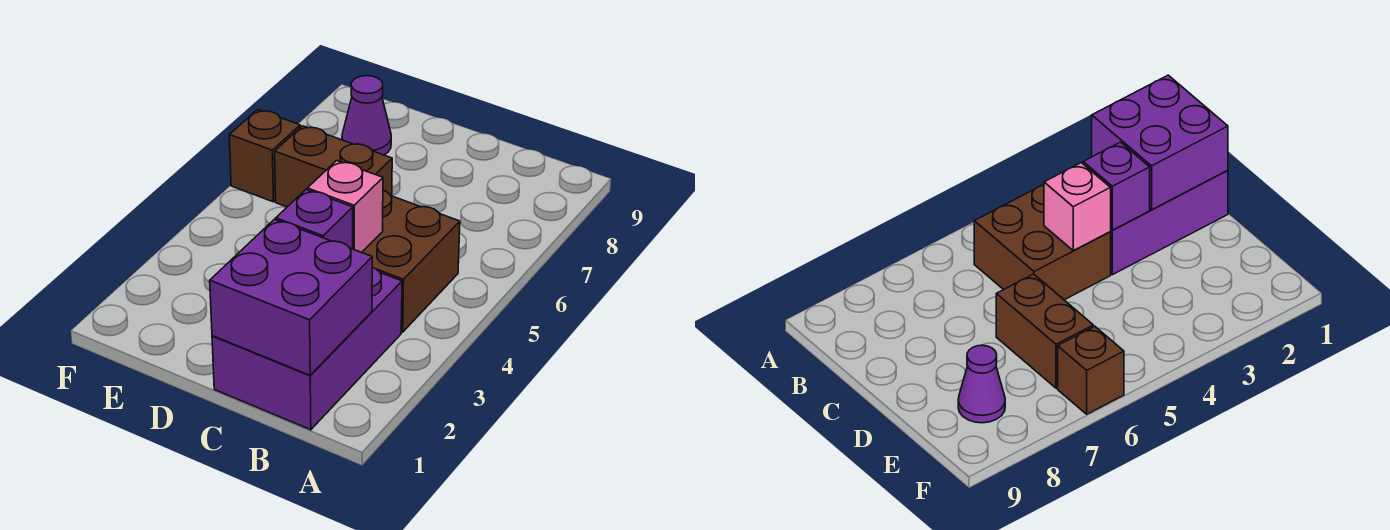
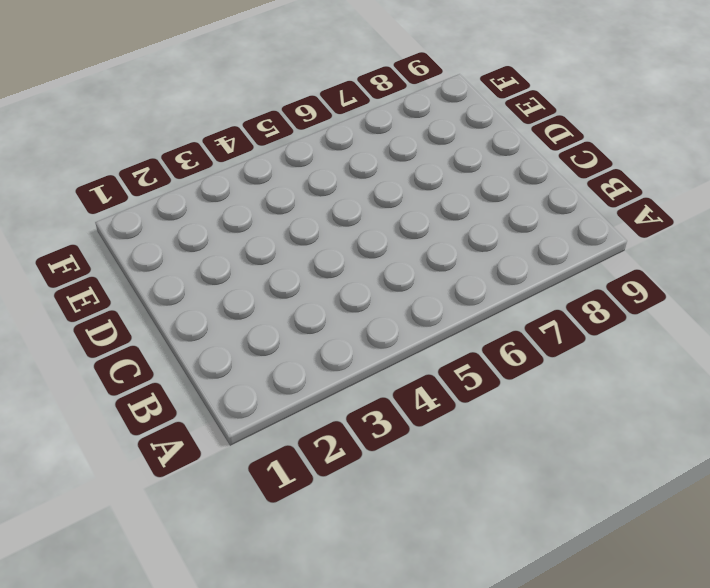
none -> purple brick B1:C3 level 1
none -> brown brick B4:C5 level 1

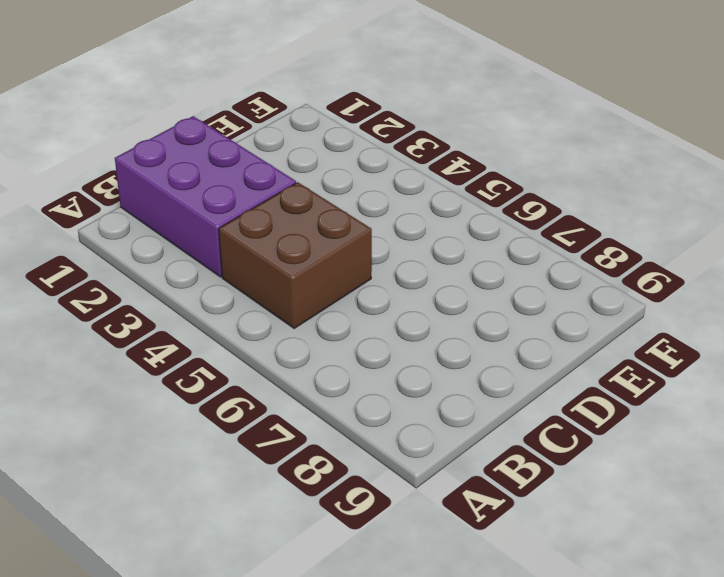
none -> brown brick D6:E6 level 1
none -> purple cone E8 level 1

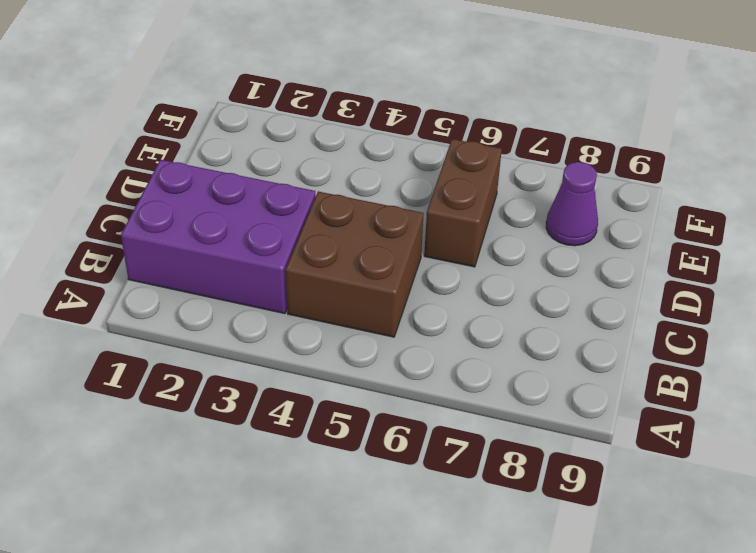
none -> brown brick F6 level 1
none -> purple brick B1:C2 level 2

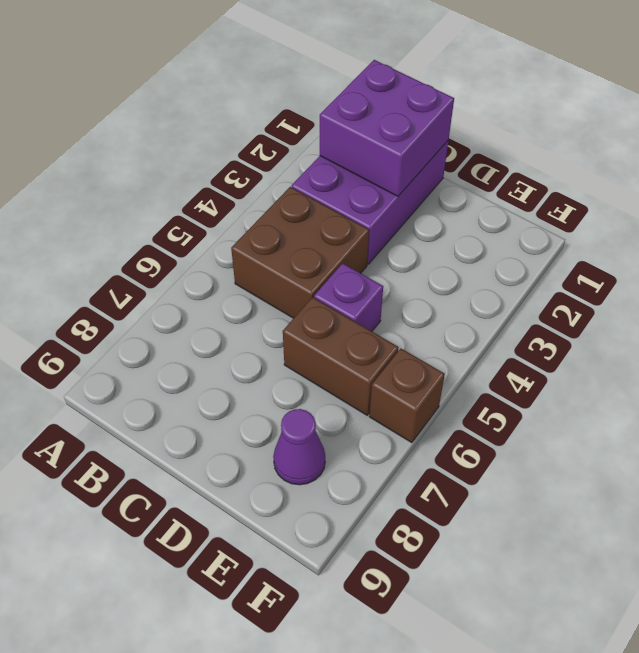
purple brick D5 level 1 -> purple brick C3 level 2
none -> pink brick C4 level 2

